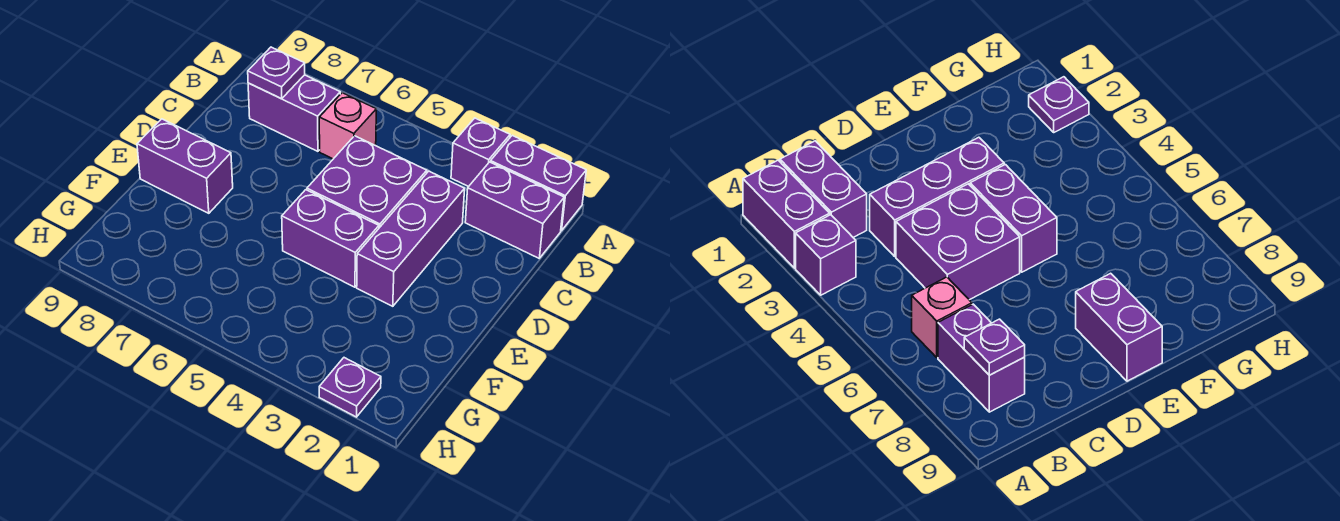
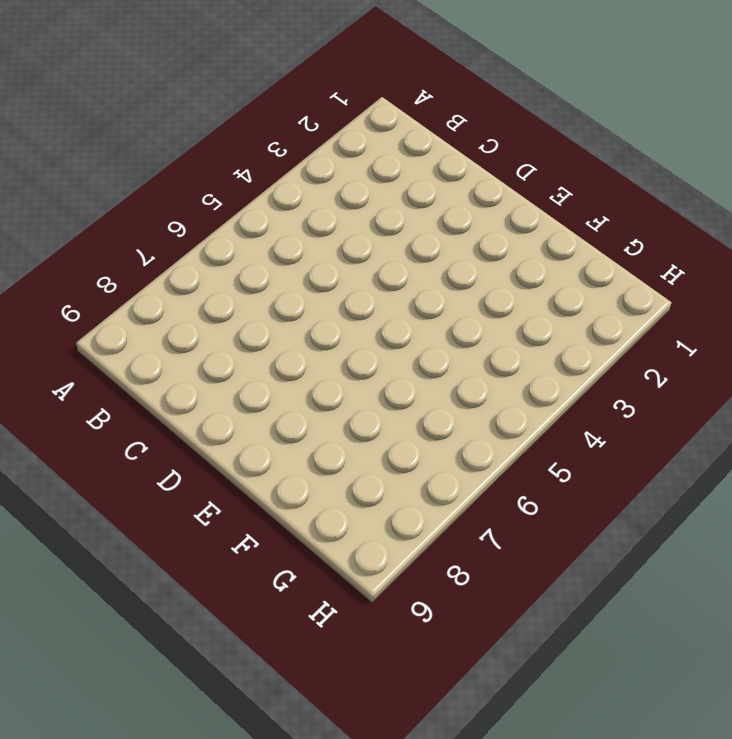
none -> purple brick A1:A2 level 1
none -> purple brick A3 level 1

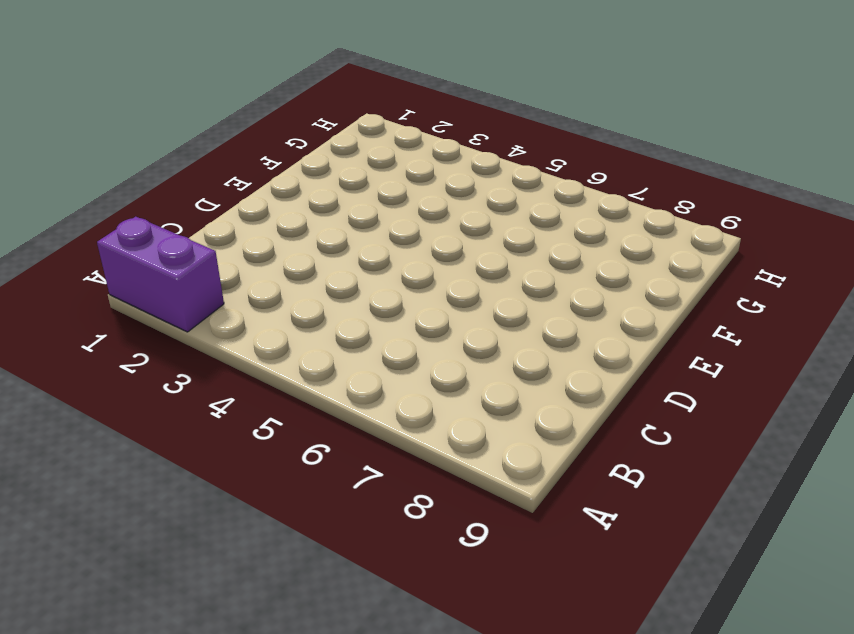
none -> purple brick A3 level 1
none -> purple brick B1:B2 level 1

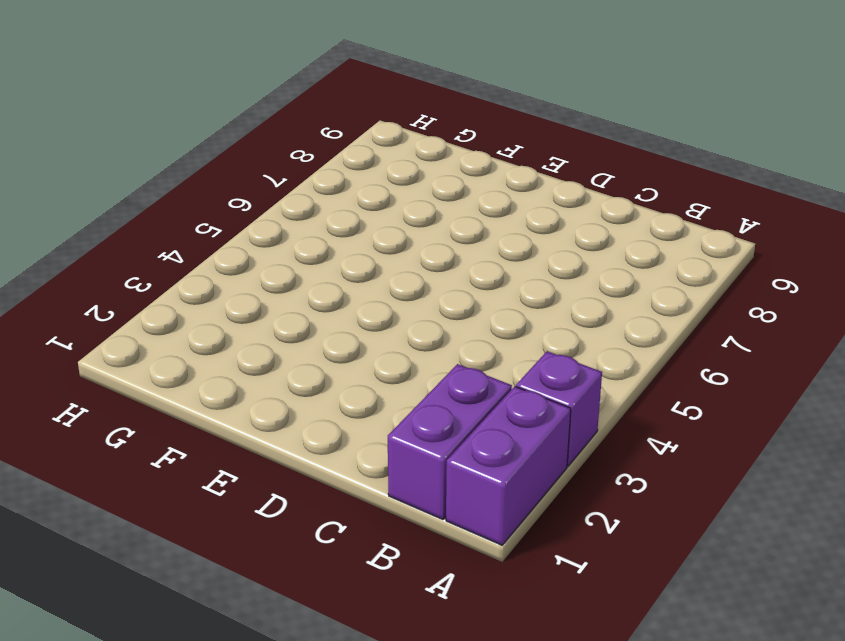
none -> pink brick B6 level 1
none -> purple brick B7:B8 level 1

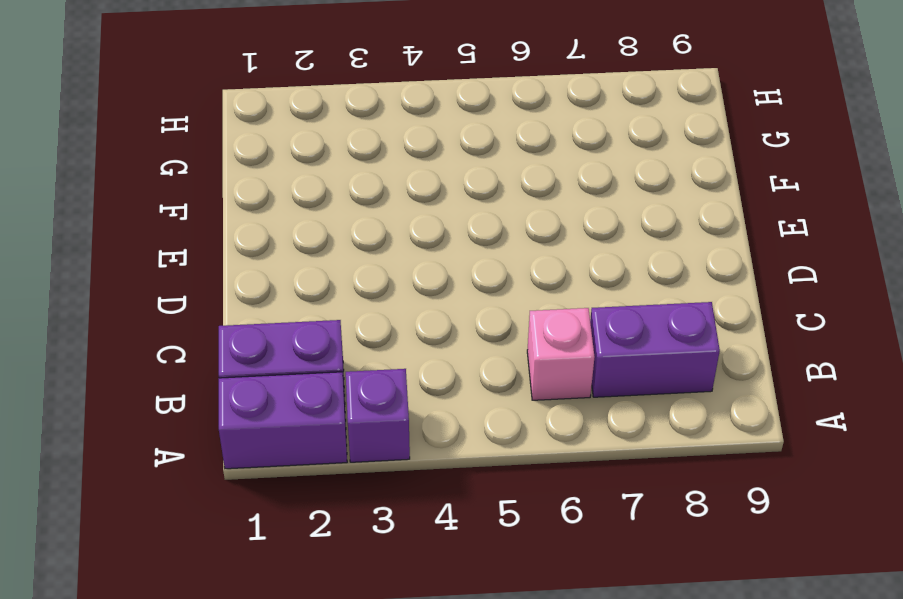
none -> purple brick C3:E3 level 1
none -> purple brick C4:D5 level 1

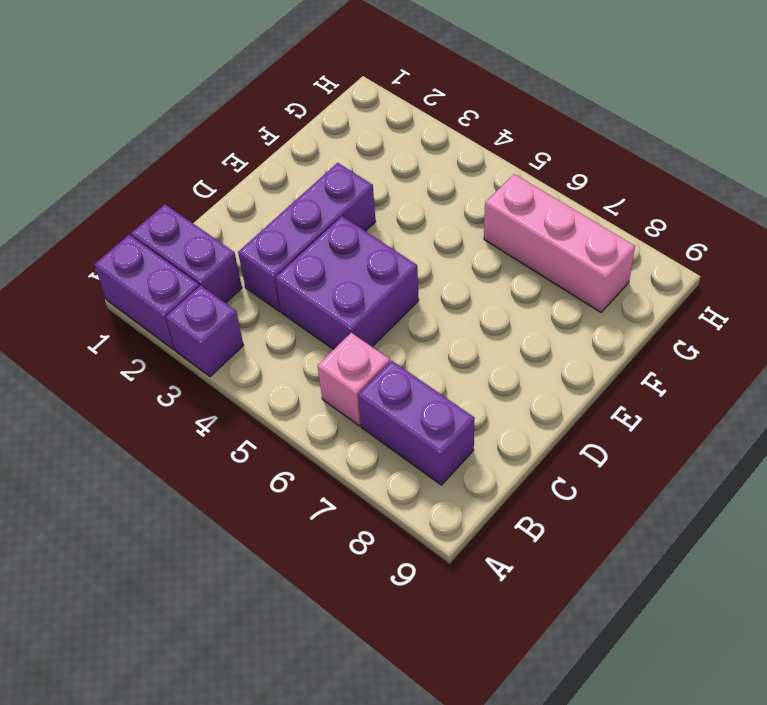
pink brick G6:G8 level 1 -> none
none -> purple brick E4:E5 level 1
none -> purple brick E8:E9 level 1

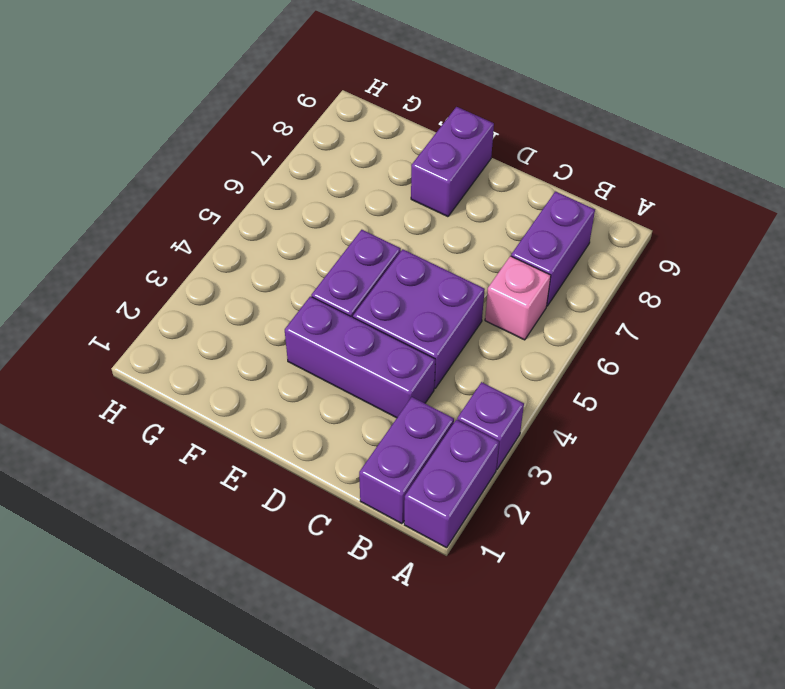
none -> purple plate H2 level 1
none -> purple plate B8 level 2

